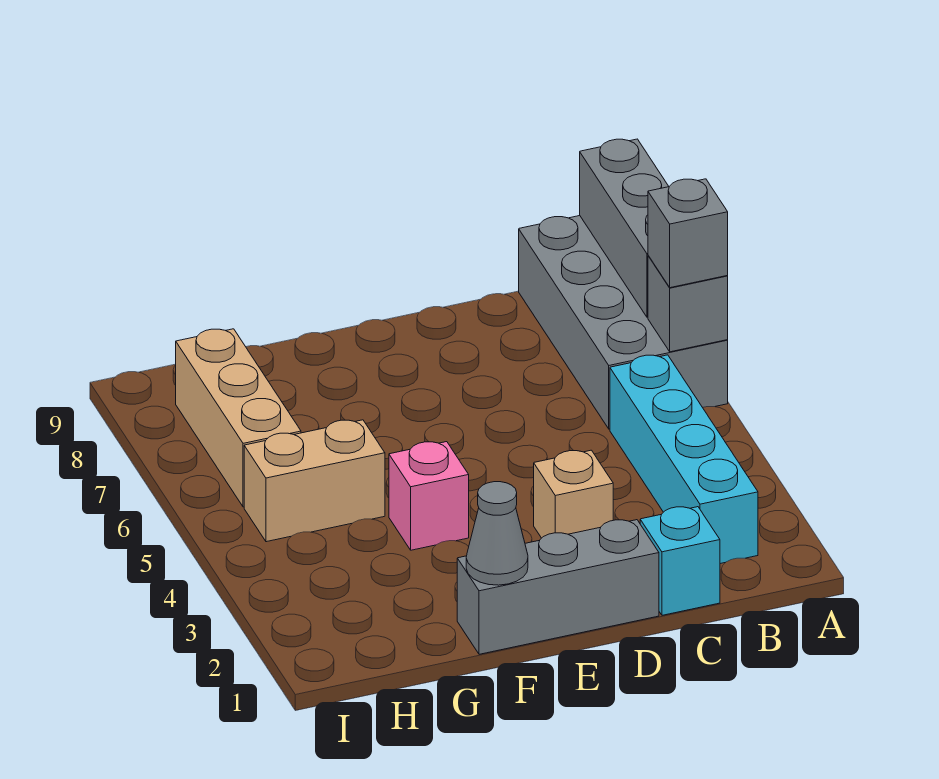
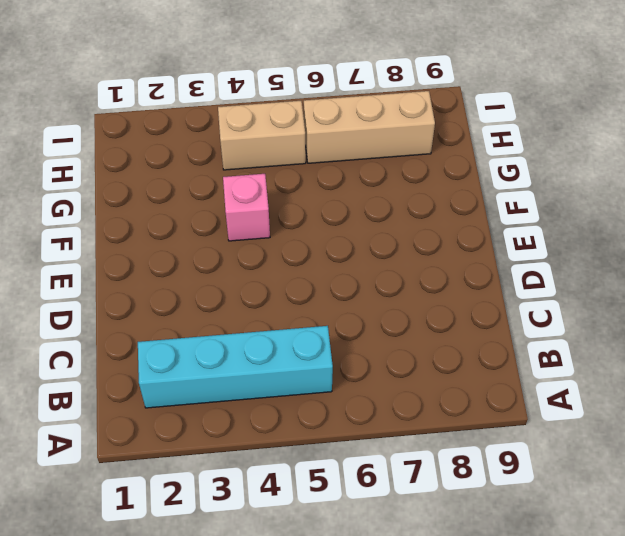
tan brick H4:H5 level 1 -> tan brick G5:H5 level 1
none -> grey brick A6:B9 level 1
none -> cyan brick C1 level 1
none -> grey brick D1:F1 level 1

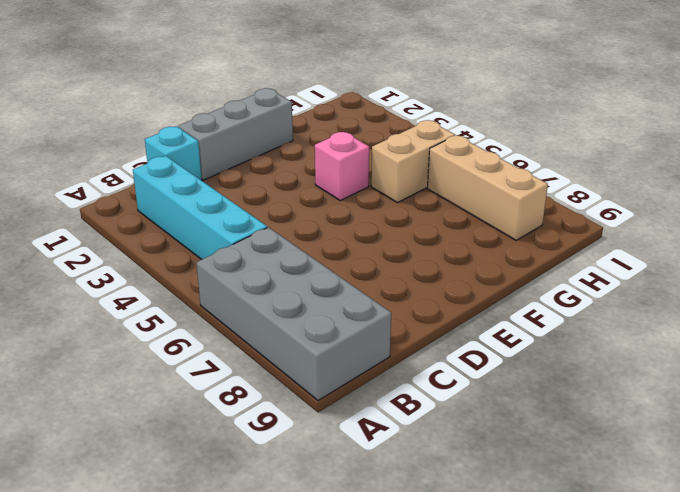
none -> tan brick D3 level 1
none -> grey brick A6 level 2
none -> grey brick A7:A9 level 2

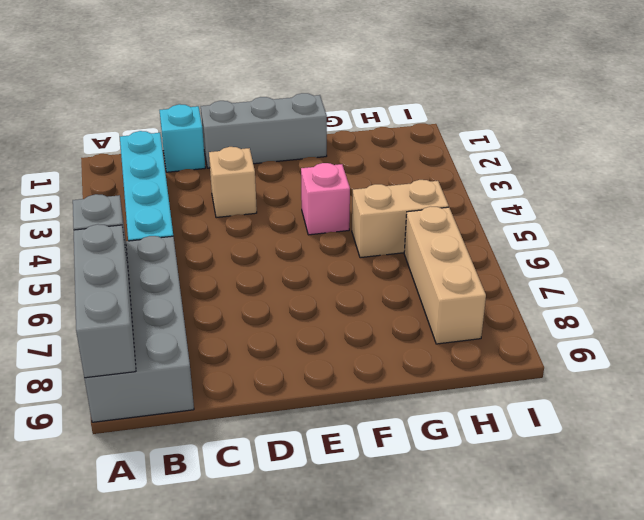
none -> grey cone F1 level 2
none -> grey brick A6 level 3

